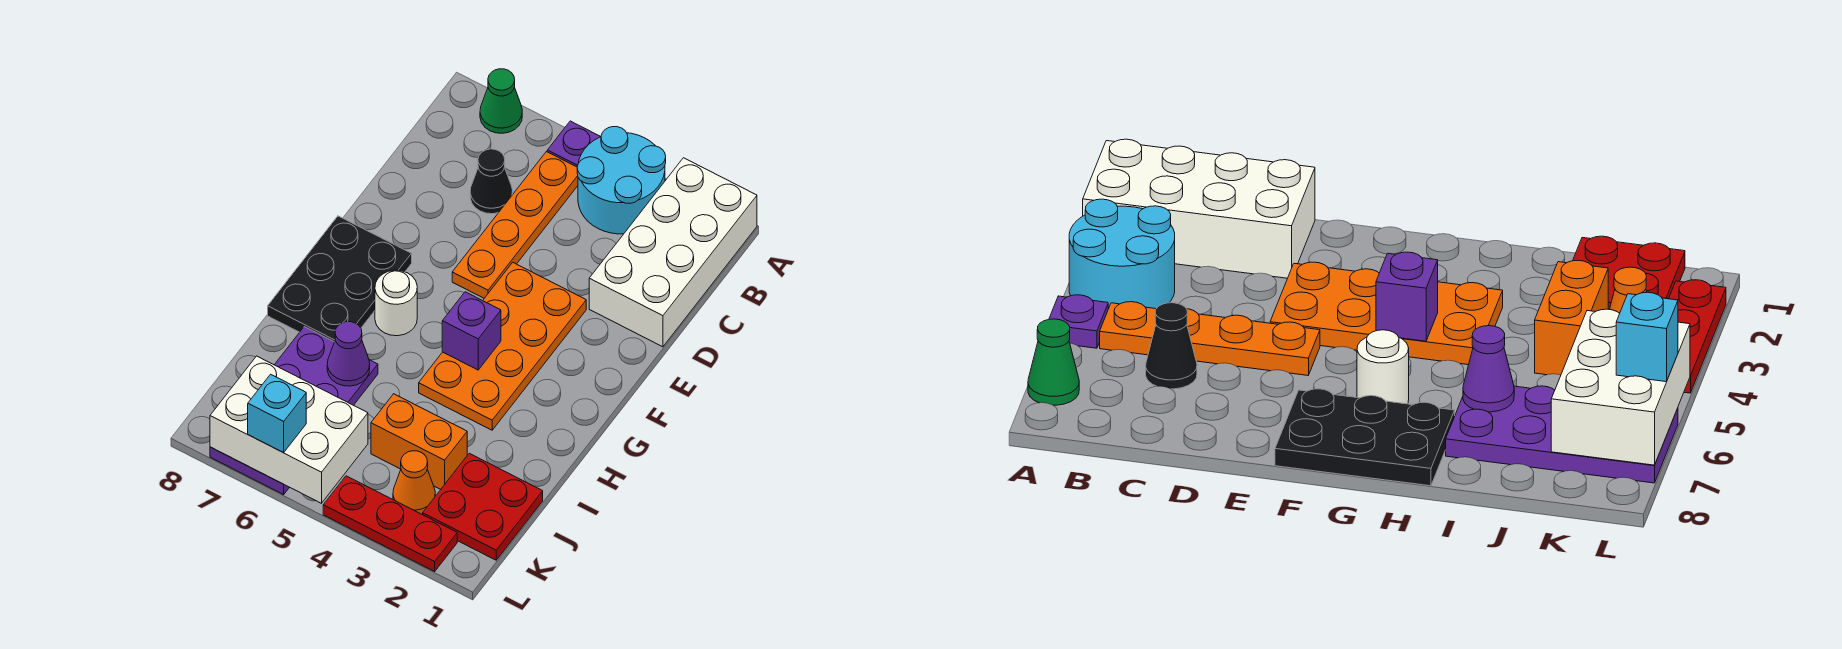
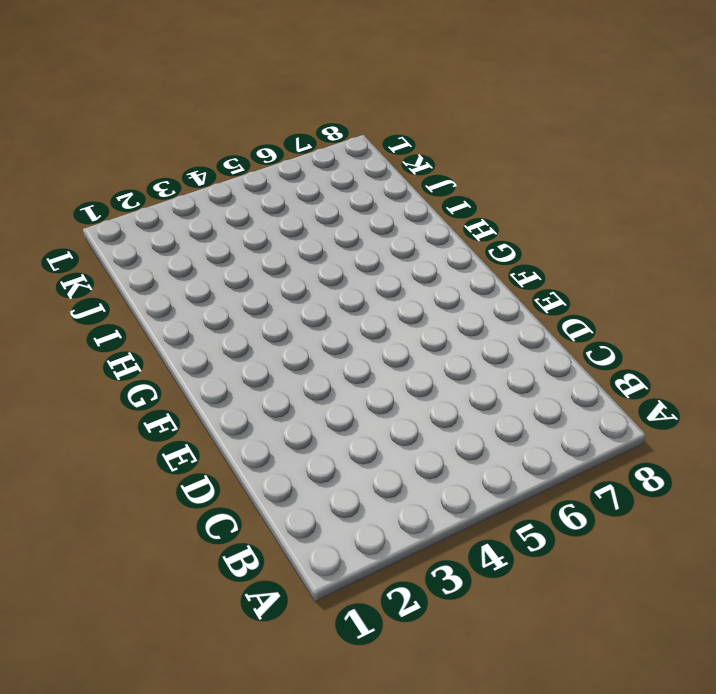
none -> white brick A1:D2 level 1
none -> cyan round brick A3:B4 level 1
none -> purple plate A5 level 1

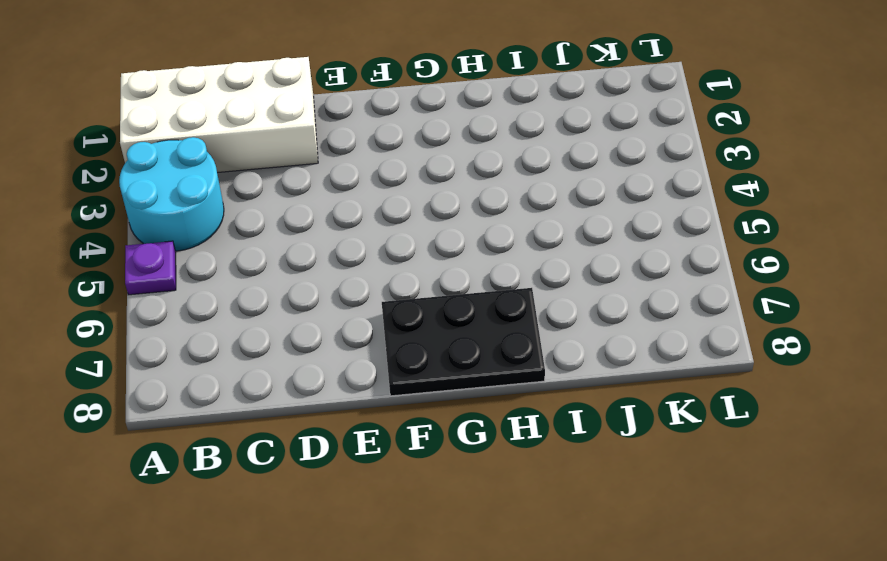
none -> green cone A7 level 1
none -> orange plate B5:E5 level 1
none -> black cone C6 level 1

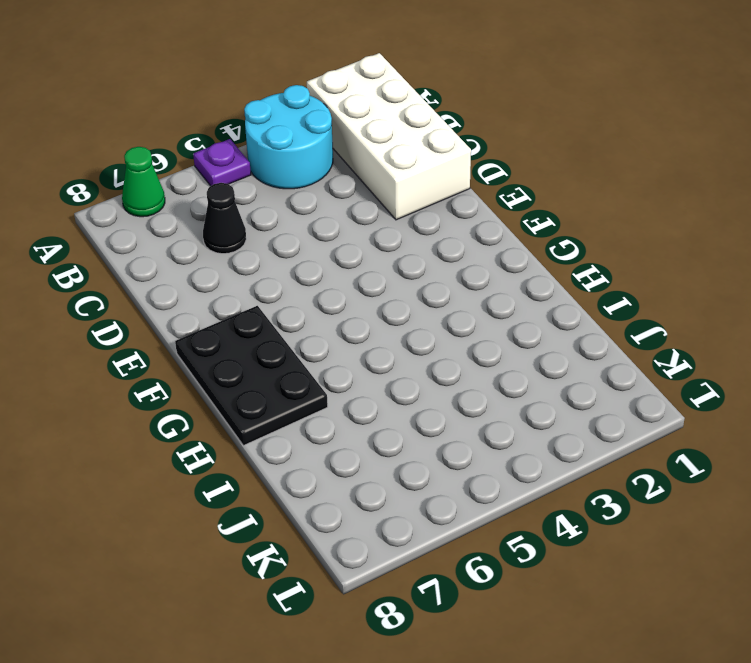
none -> orange plate B5:E5 level 1
none -> orange plate E3:H4 level 1
none -> white round brick G6 level 1

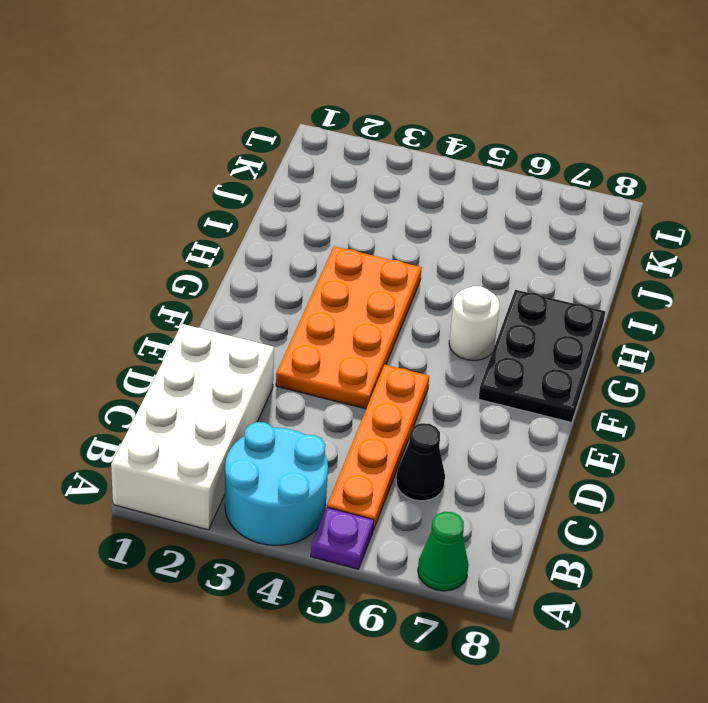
none -> purple plate I6:L7 level 1
none -> red plate J1:K2 level 1
none -> orange brick J3:J4 level 1

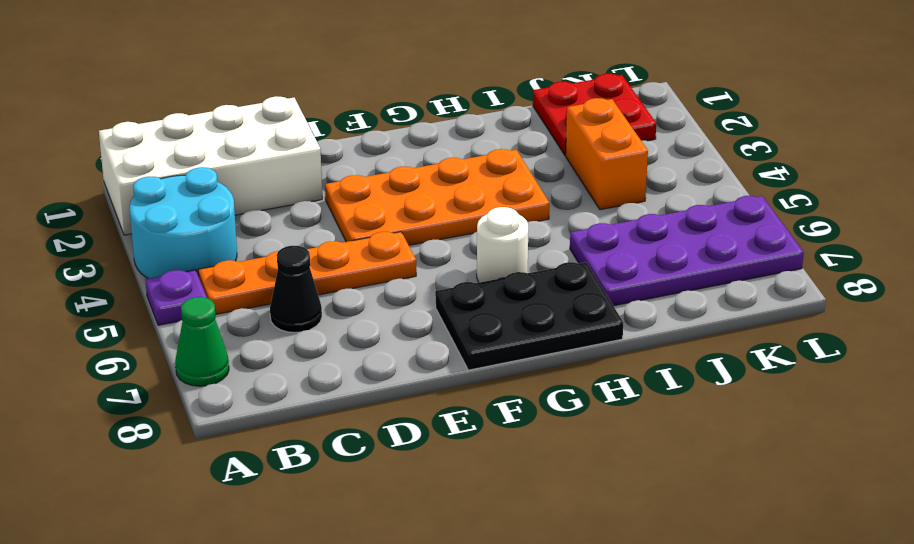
none -> orange cone K3 level 1
none -> red plate L2:L4 level 1
none -> purple brick G4 level 2

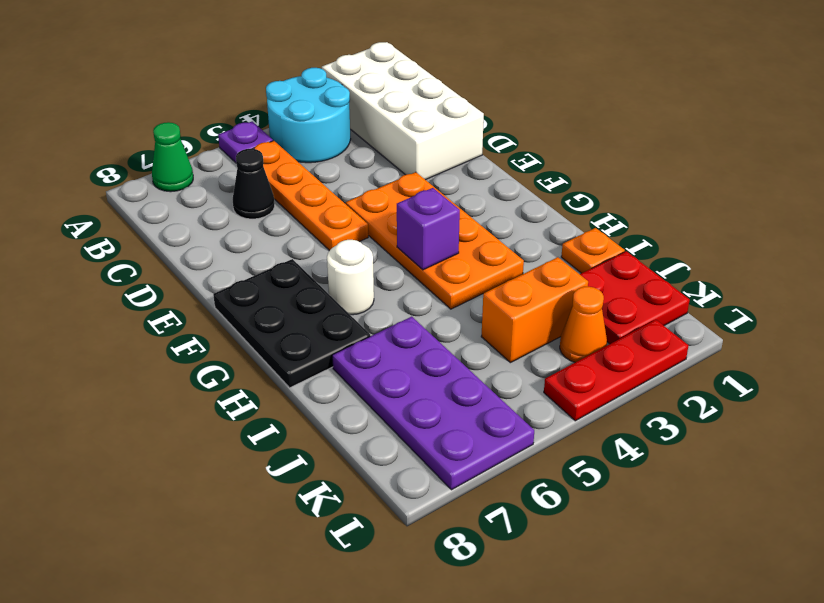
orange plate I1 level 1 -> none
none -> purple cone I6 level 2
none -> white brick K5:L7 level 2
none -> cyan brick L6 level 3

